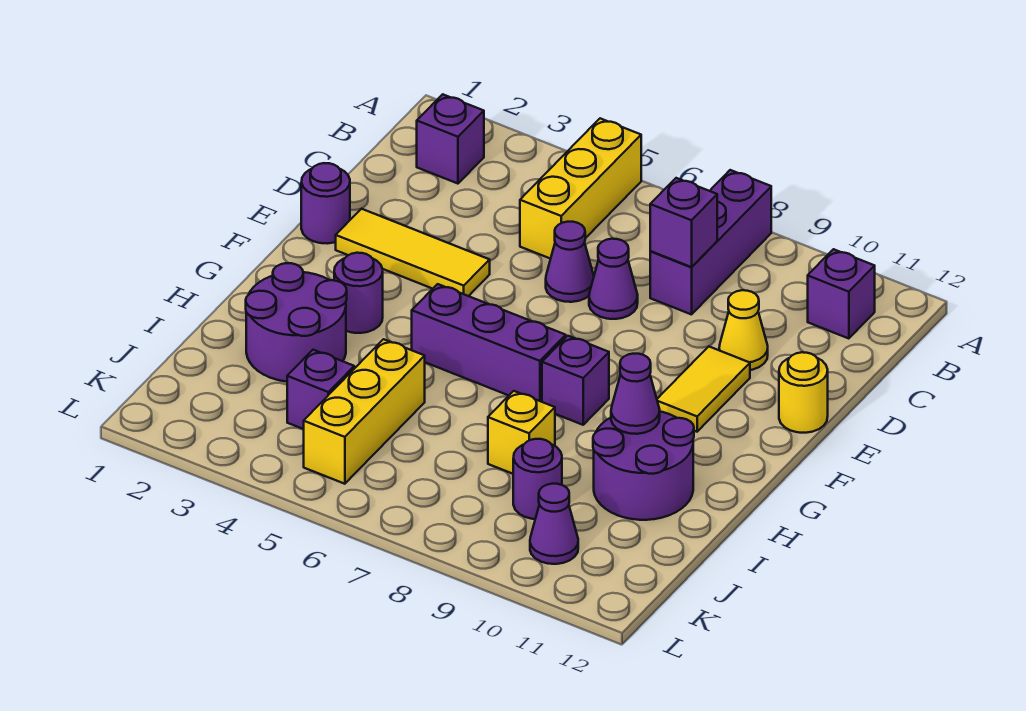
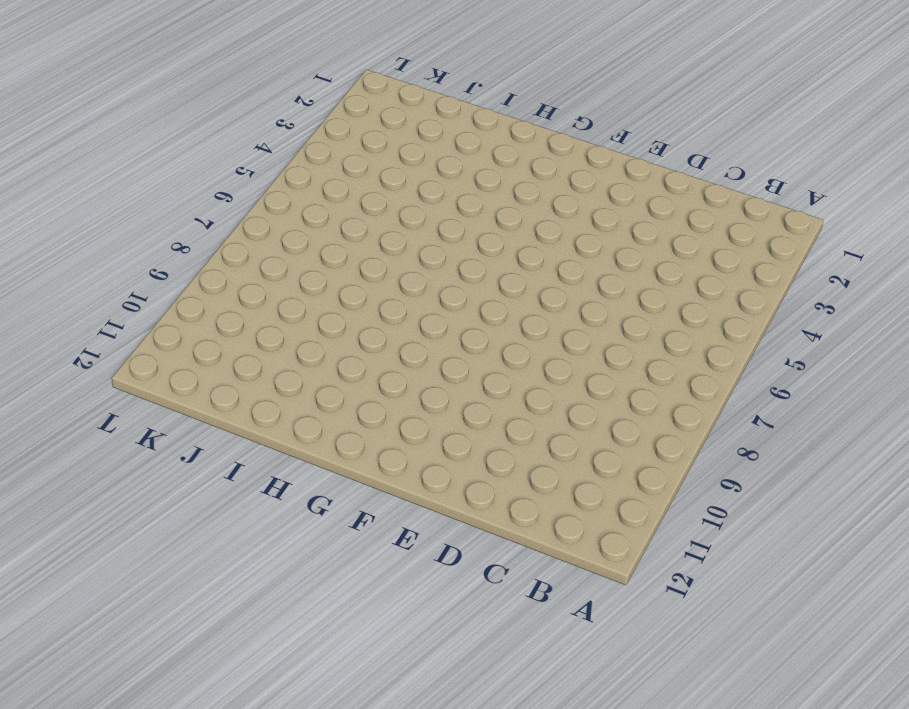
none -> yellow brick A5:C5 level 1
none -> purple brick A8:C8 level 1
none -> purple brick B2 level 1

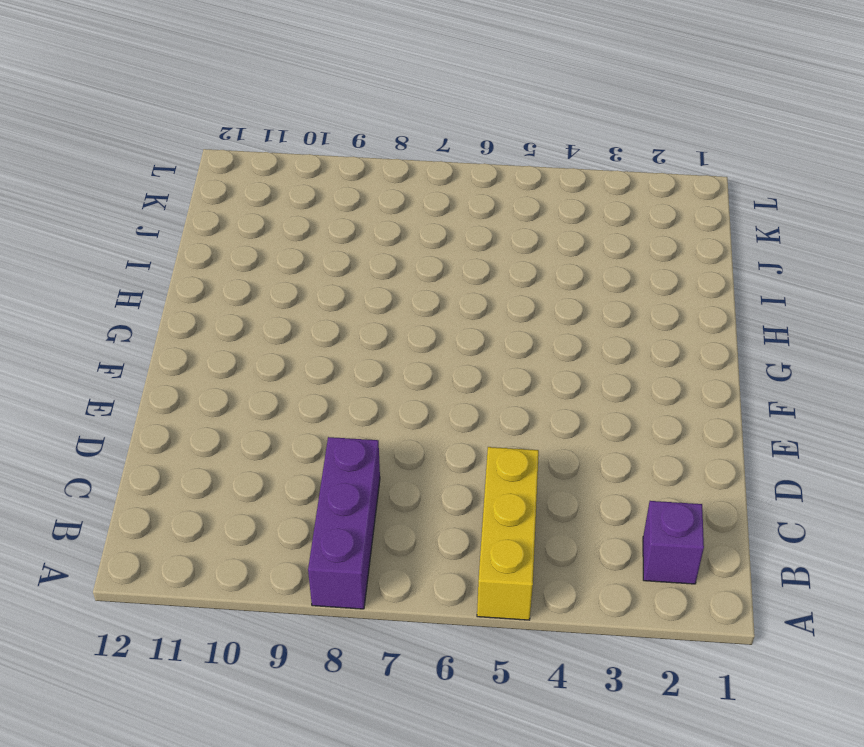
none -> purple brick B11 level 1
none -> purple cone D6 level 1
none -> purple cone D7 level 1

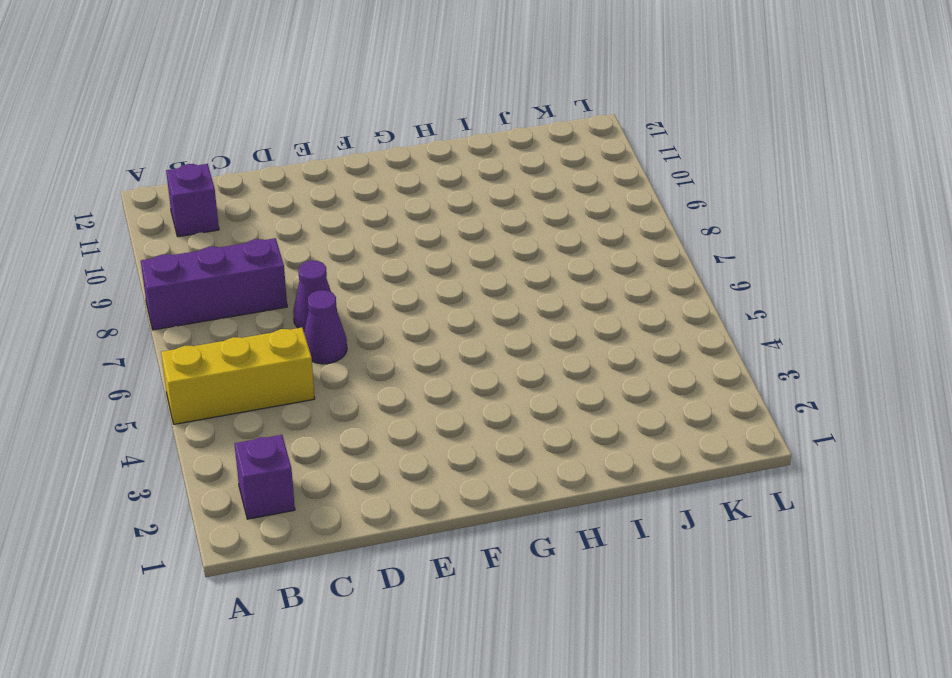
none -> yellow cone D10 level 1
none -> purple round brick E1 level 1
none -> yellow tile E2:E4 level 1

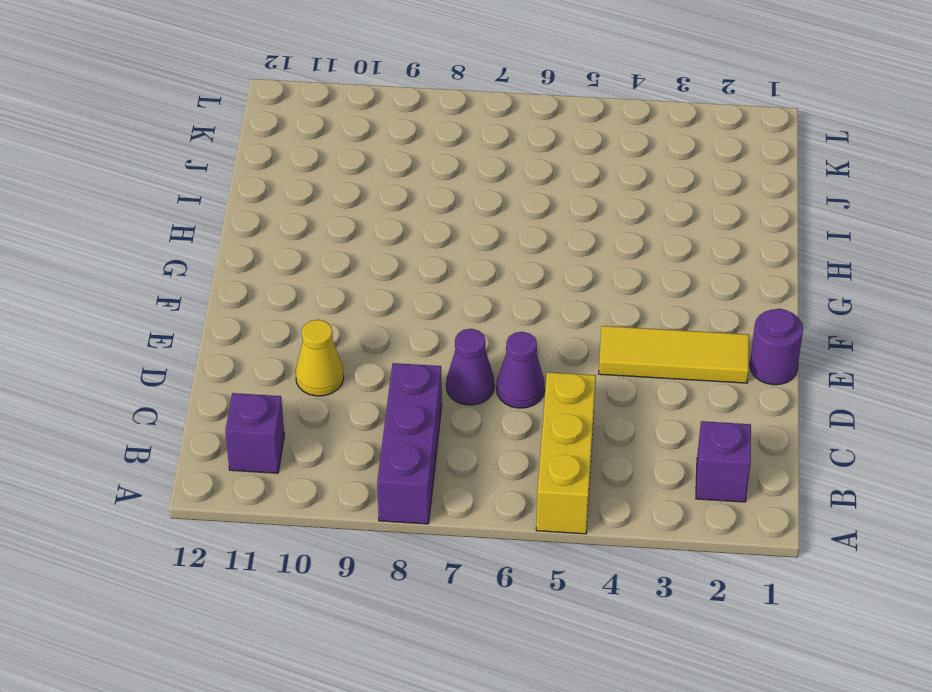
none -> yellow tile E10:F10 level 1
none -> yellow round brick E12 level 1
none -> purple round brick G3 level 1

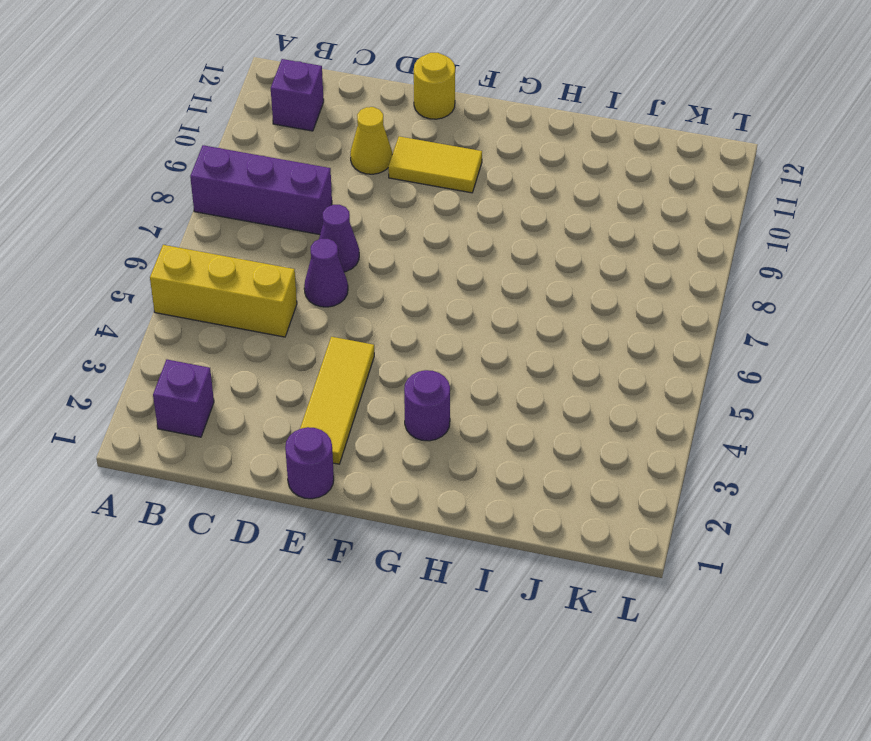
none -> purple brick G5:G7 level 1
none -> purple brick G8 level 1
none -> purple round brick H2:I3 level 1

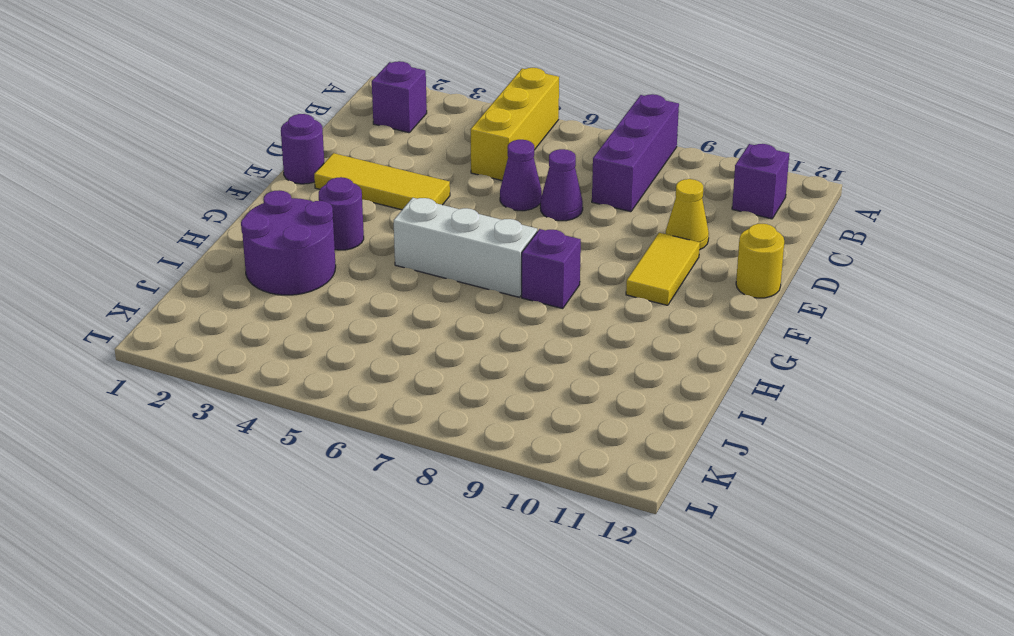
white brick G5:G7 level 1 -> purple brick G5:G7 level 1
none -> purple round brick H10:I11 level 1
none -> yellow brick I5:K5 level 1
none -> yellow brick I8 level 1

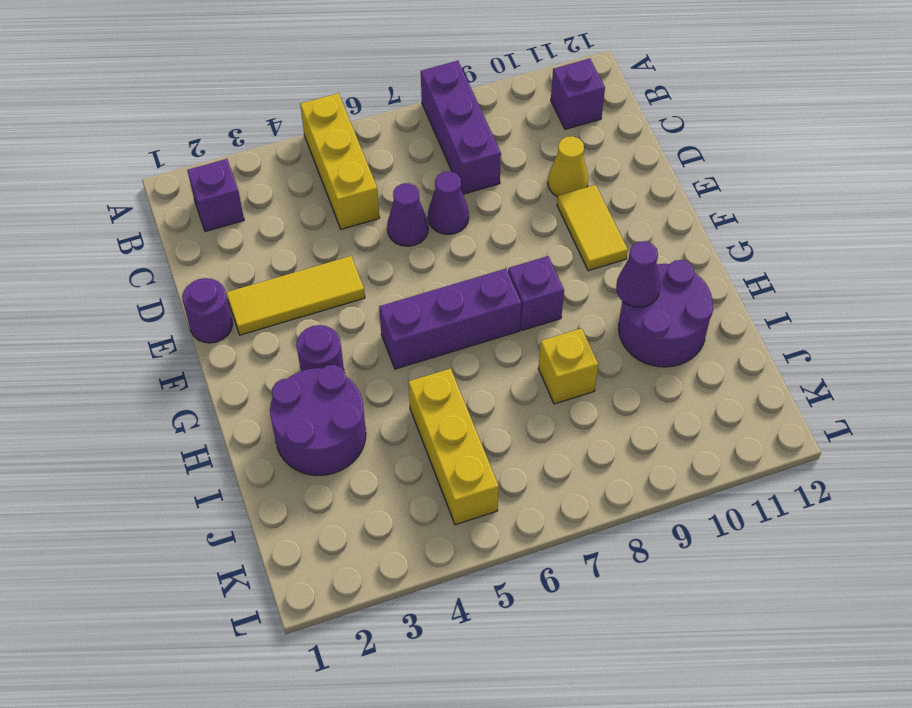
none -> yellow round brick E12 level 1
none -> purple brick J4 level 1
none -> purple round brick J9 level 1

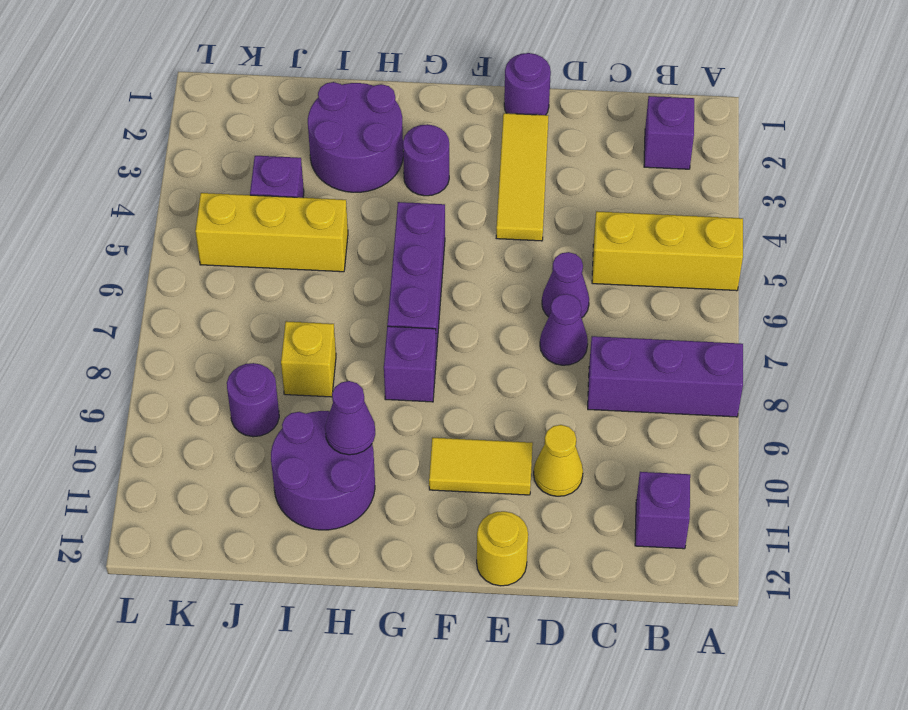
none -> purple cone K10 level 1
none -> purple brick C8 level 2

